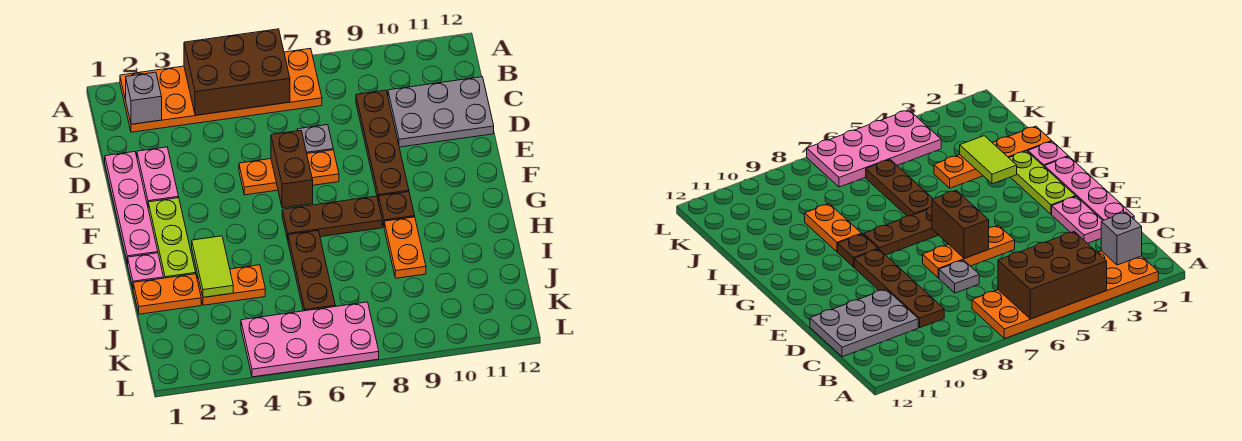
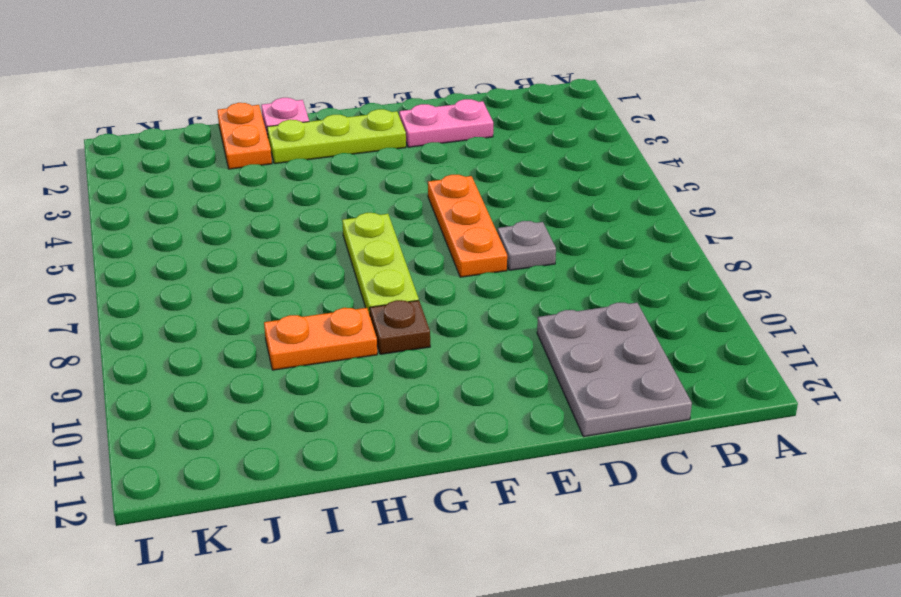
lime plate G6:G8 level 1 -> brown plate G6:G8 level 1
none -> orange plate A2:B7 level 1
none -> brown plate C9:F9 level 1
none -> pink plate D1:G1 level 1

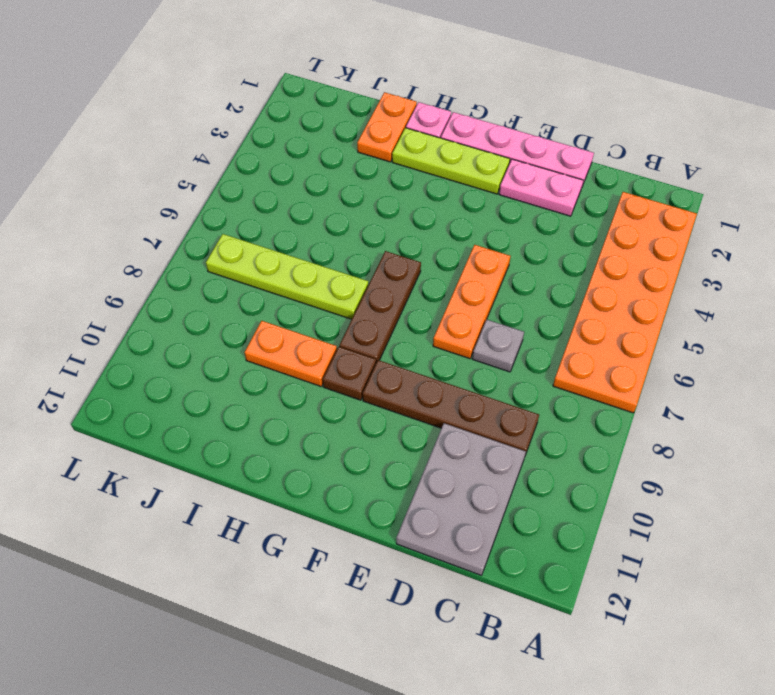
lime plate H7:K7 level 1 -> pink plate K4:L7 level 1
none -> brown plate H6:J6 level 1
none -> orange plate I3:I4 level 1
none -> brown brick A4:B6 level 2

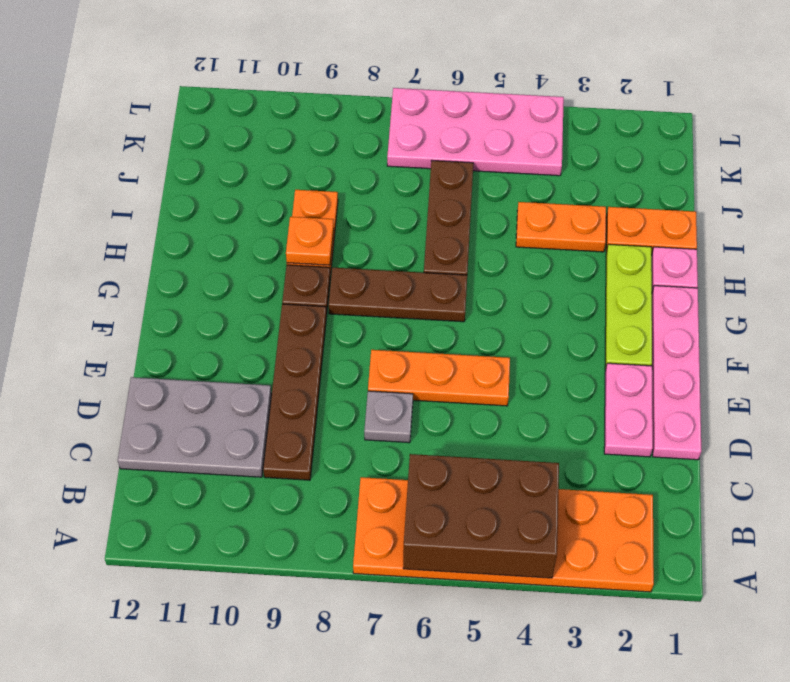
orange plate H9 level 2 -> none
none -> grey brick B2 level 2
none -> brown brick E6:F6 level 2
none -> lime tile H3:I3 level 2

